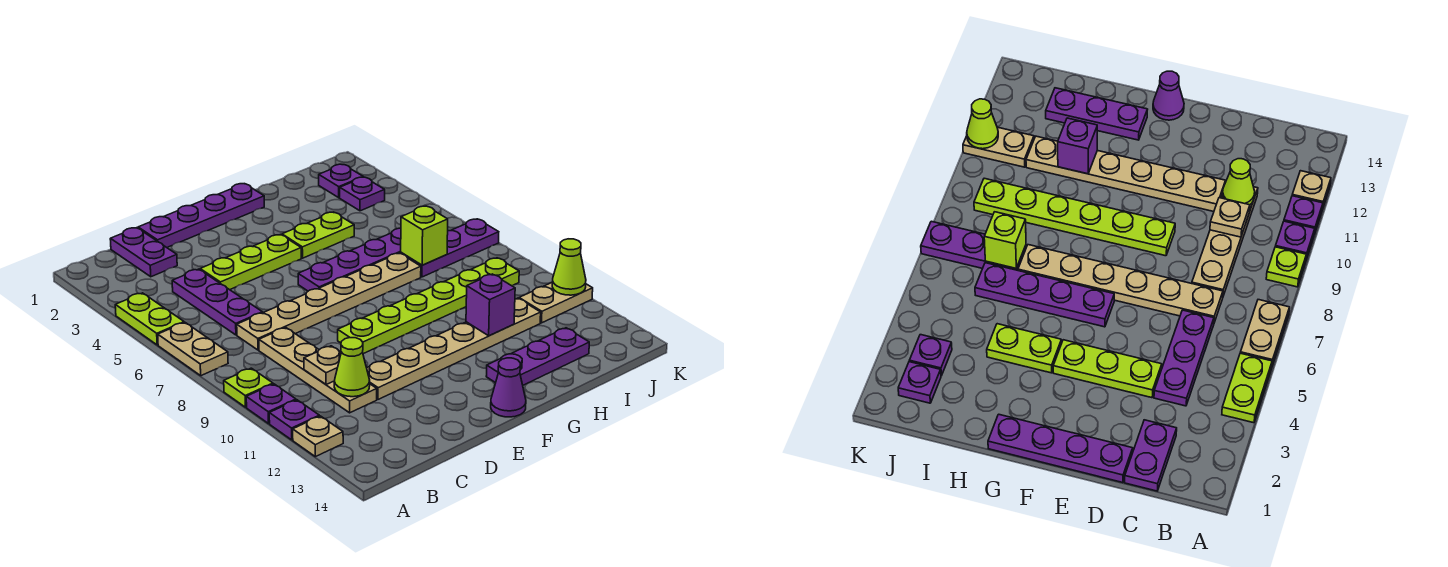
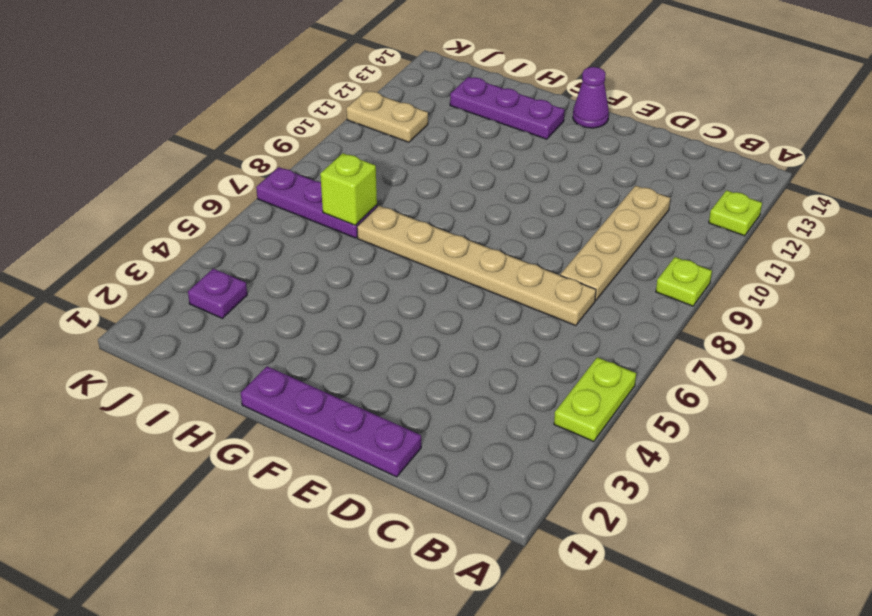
lime plate A12 level 1 -> tan plate A12 level 1
none -> tan plate A6:A7 level 1
none -> purple plate A10 level 1
none -> purple plate A11 level 1

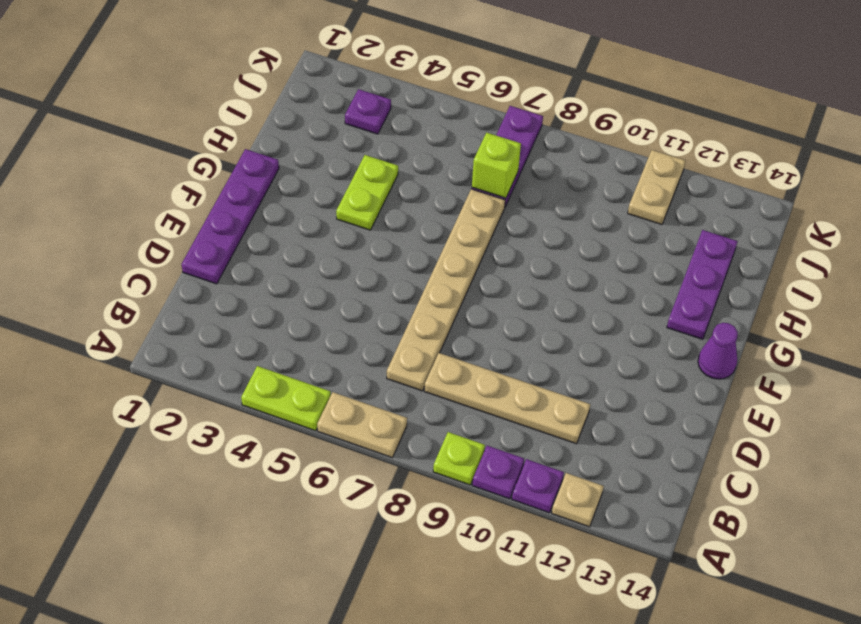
none -> purple plate C1:C2 level 1
none -> purple plate C4:C6 level 1
none -> lime plate D4:F4 level 1

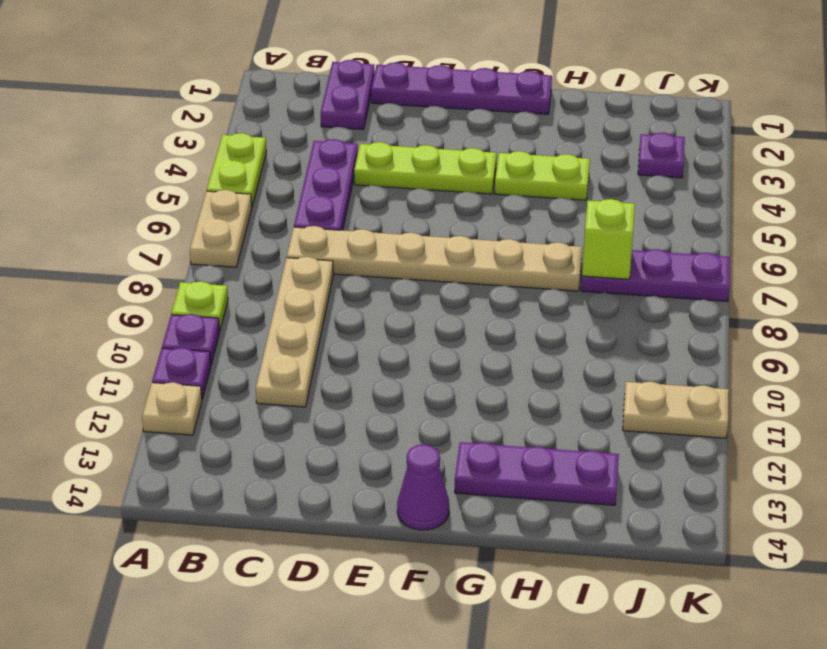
none -> tan plate D11:I11 level 1
none -> lime plate E9:J9 level 1
none -> purple plate F6:I6 level 1

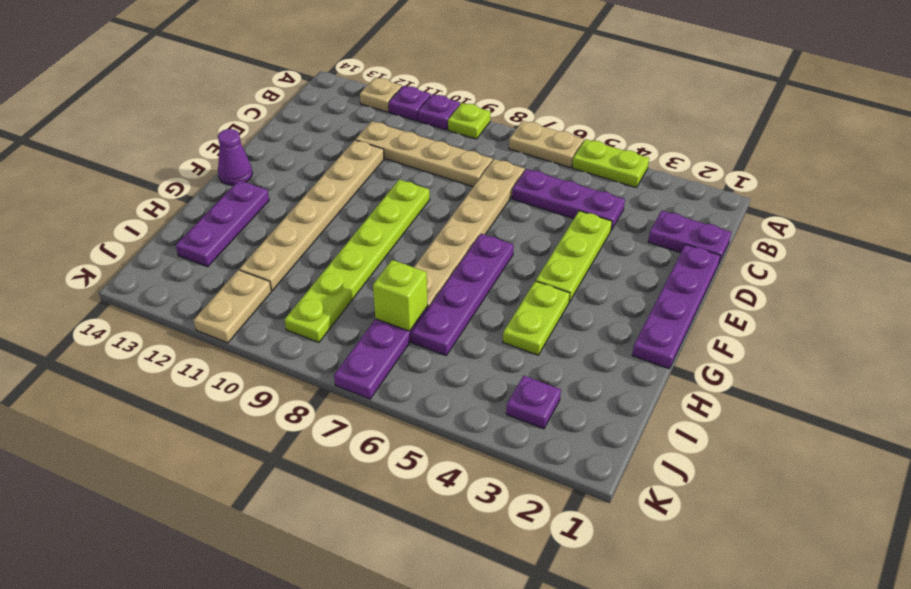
none -> purple plate J2 level 1
none -> tan plate C10 level 2
none -> lime cone C11 level 2

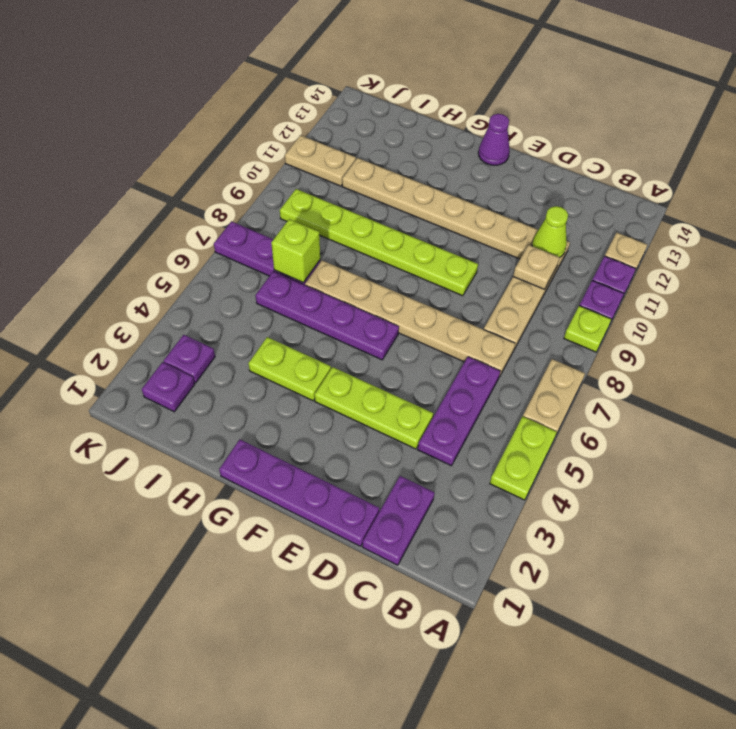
none -> purple plate G13:I13 level 1
none -> purple brick H11 level 2
none -> lime cone K11 level 2

